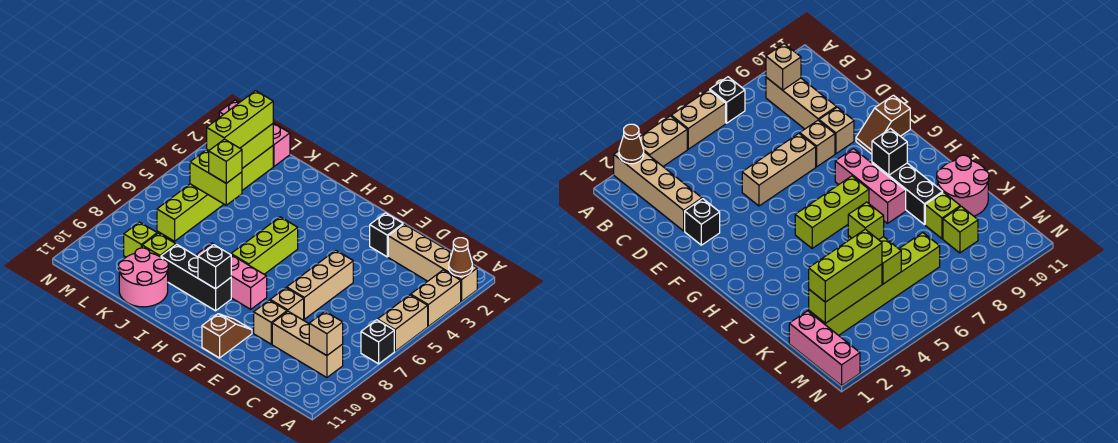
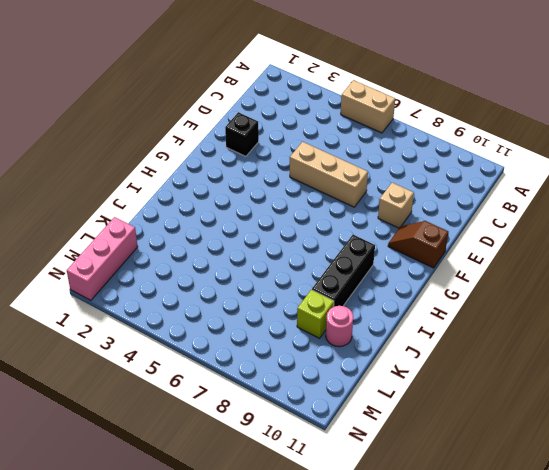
pink round brick K10 level 1 -> pink round brick J10:K11 level 1
none -> tan brick A2:D2 level 1
none -> tan brick A3:A4 level 1
none -> black brick A7 level 1

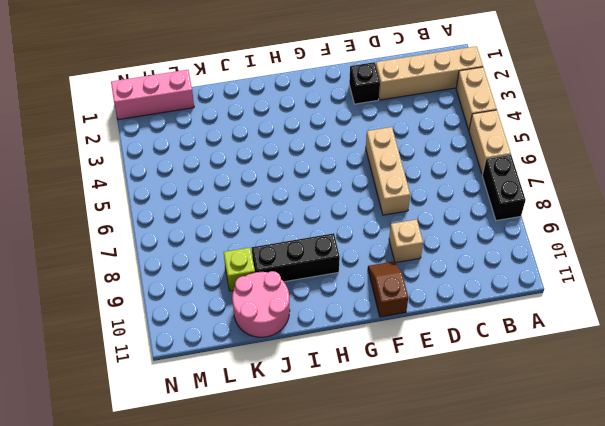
black brick A7:A8 level 1 -> black brick A7 level 1
none -> tan brick B9:D9 level 1
none -> tan brick E8 level 1
none -> pink brick G8:I8 level 1

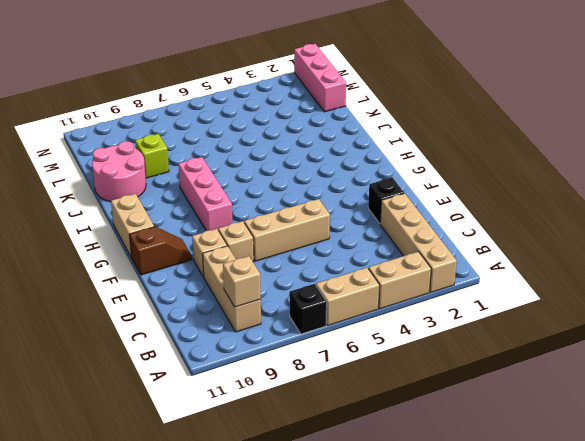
tan brick G11:H11 level 1 -> none
none -> lime brick H5:H7 level 1
none -> black brick H9:J9 level 1
none -> lime brick L2:L7 level 1

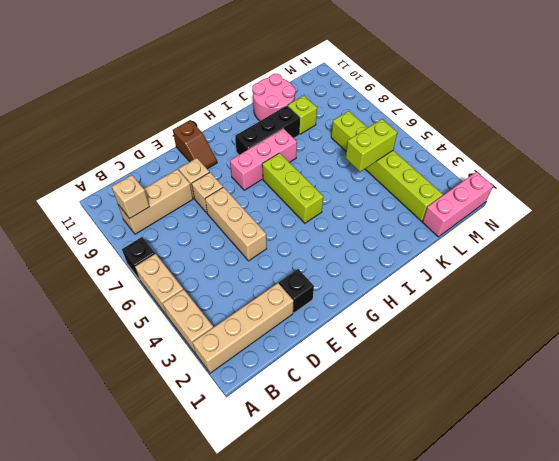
none -> lime brick L9 level 1
none -> brown cone A2 level 2
none -> black brick H9 level 2

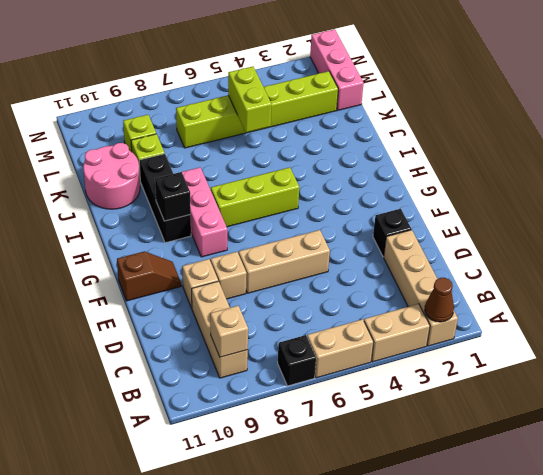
none -> lime brick L2:L4 level 2
none -> lime brick K5 level 3
none -> lime brick L2:L4 level 3

